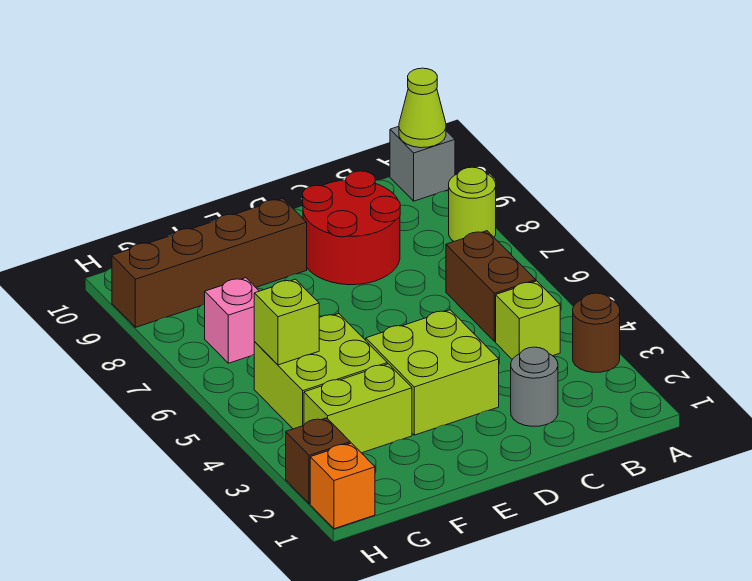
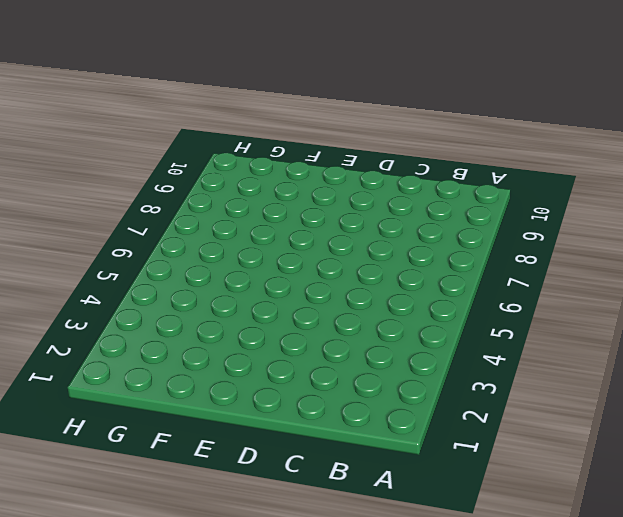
none -> brown round brick A3 level 1
none -> lime round brick A8 level 1
none -> grey brick A10 level 1

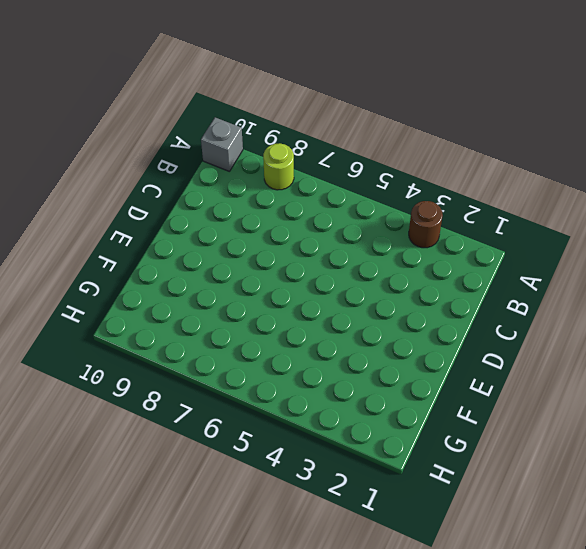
none -> lime brick B4 level 1
none -> brown brick B5:B6 level 1
none -> grey round brick C2 level 1

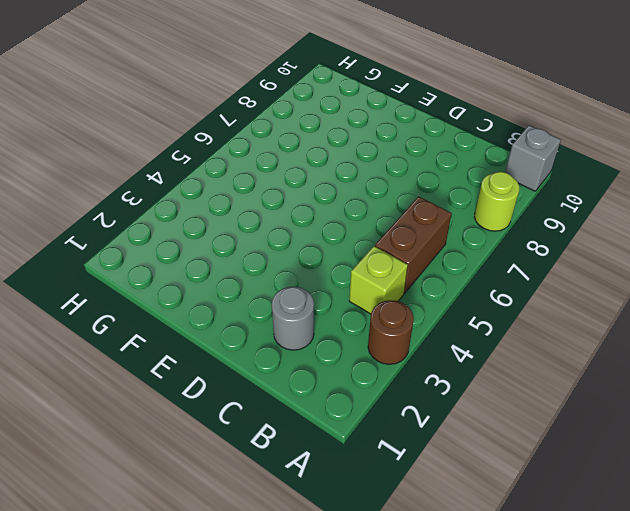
none -> red round brick C8:D9 level 1
none -> lime brick D3:E4 level 1
none -> brown brick E9:H9 level 1

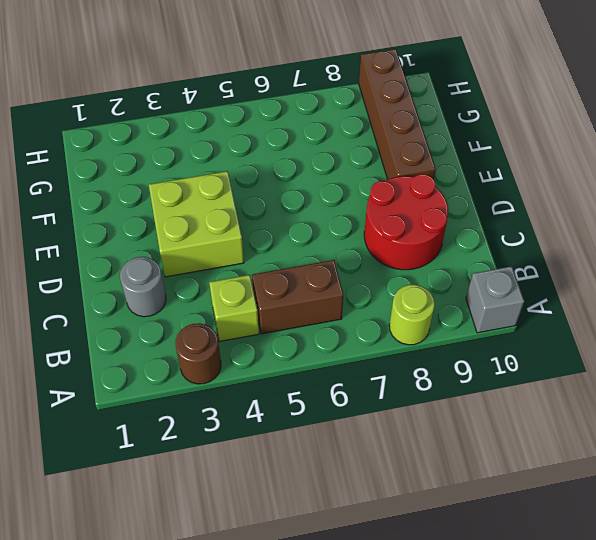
none -> lime brick F3:G3 level 1
none -> lime brick F4:G5 level 1
none -> pink brick G7 level 1

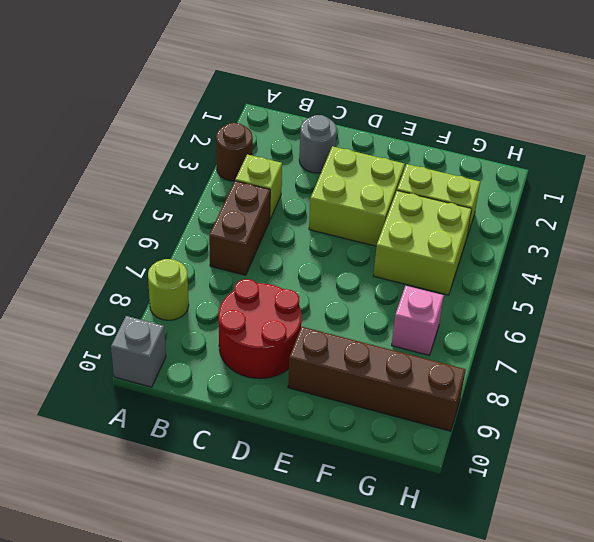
none -> orange brick H1 level 1
none -> brown brick H2 level 1
none -> lime cone A10 level 2

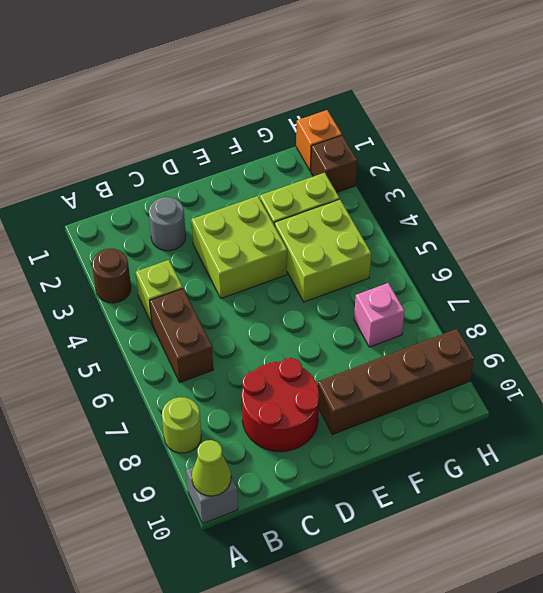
none -> lime brick G5 level 2

